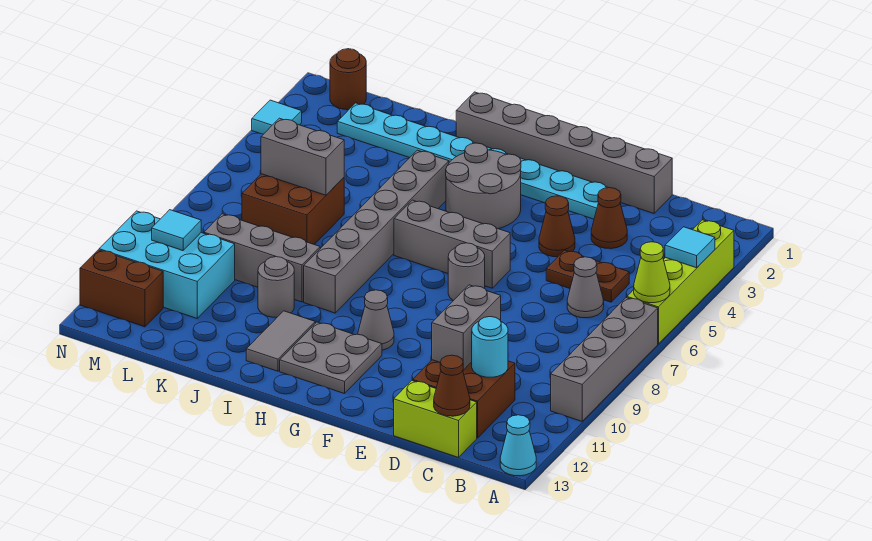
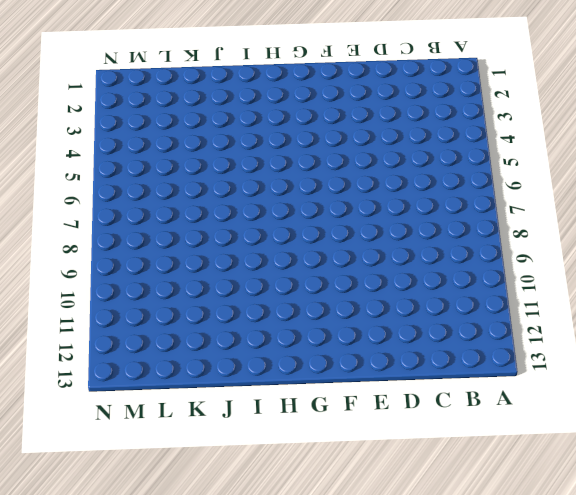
none -> lime brick A3:A6 level 1
none -> grey brick A7:A10 level 1
none -> cyan cone A13 level 1
none -> brown plate C5:D5 level 1

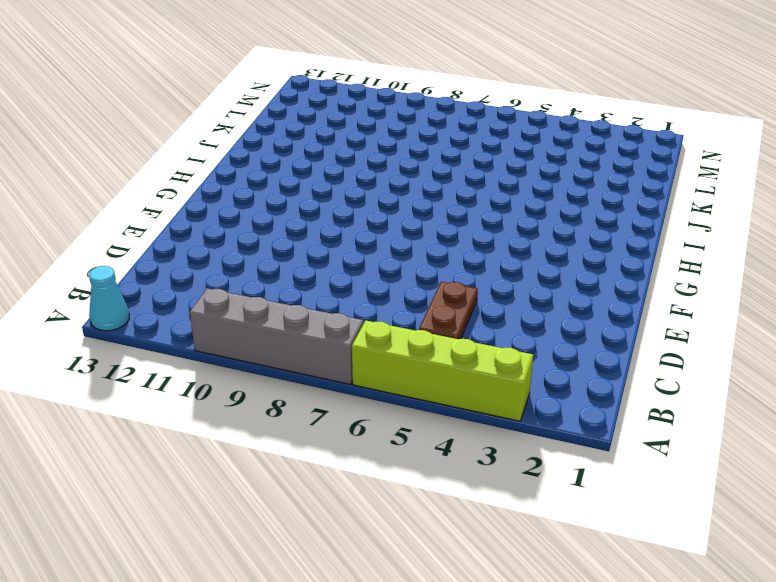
none -> grey cone C6 level 1
none -> brown brick C11:D12 level 1
none -> lime brick C13:D13 level 1
none -> grey brick D1:I1 level 1

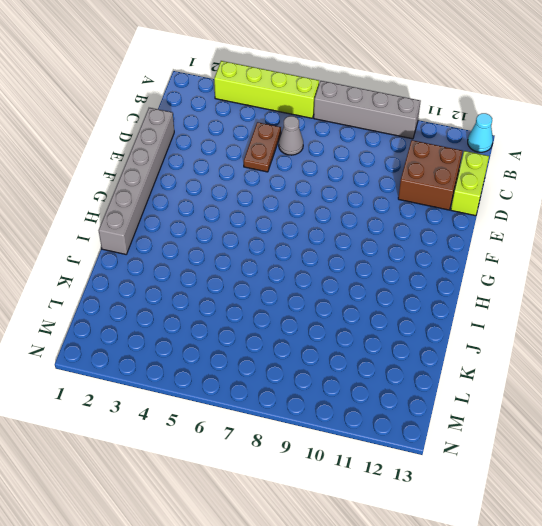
none -> brown cone D3 level 1
none -> cyan plate E2:L2 level 1
none -> brown cone E4 level 1
none -> grey brick F6:H6 level 1

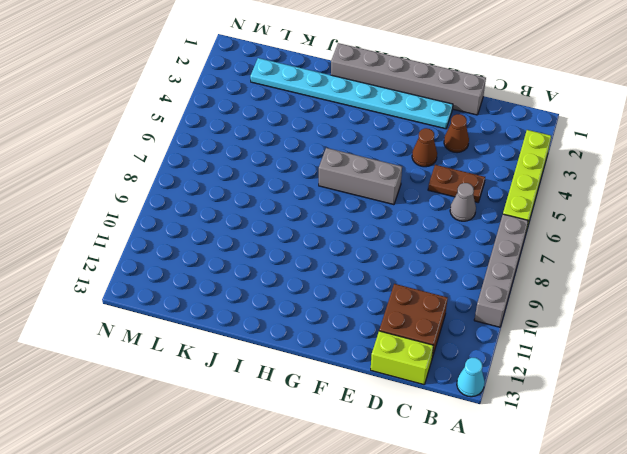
none -> grey round brick F7 level 1
none -> grey round brick G3:H4 level 1
none -> grey cone G10 level 1
none -> grey plate G11:H12 level 1

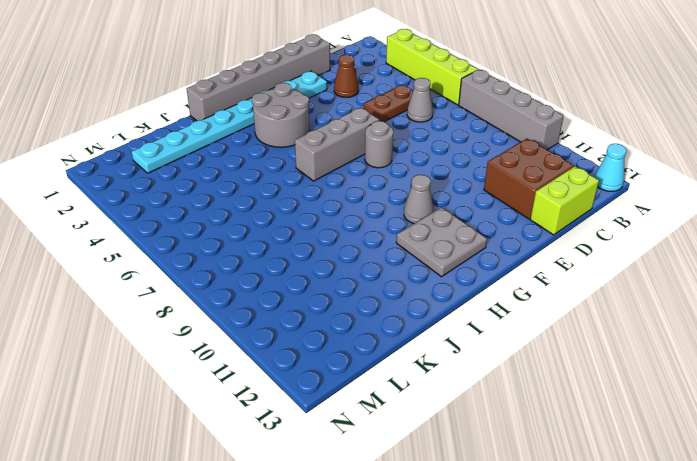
none -> brown cone E4 level 1
none -> grey brick I4:I9 level 1
none -> grey tile I11:I12 level 1
none -> grey brick J9:L9 level 1

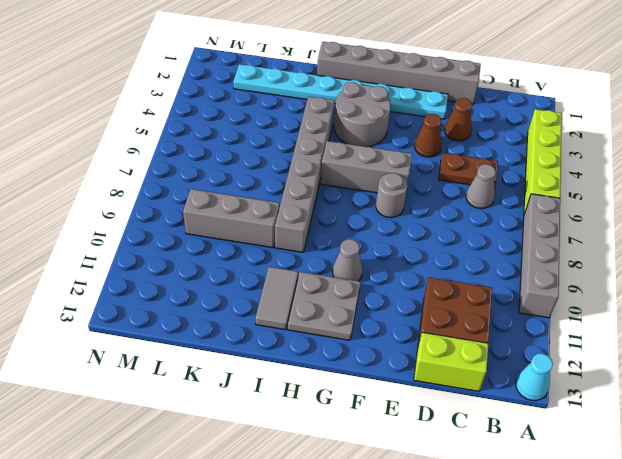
none -> grey round brick J10 level 1
none -> brown brick K6:L7 level 1
none -> cyan brick L10:N11 level 1
none -> brown round brick M1 level 1

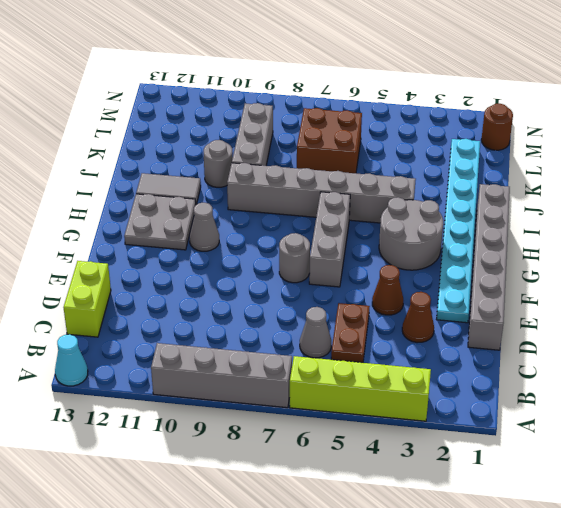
none -> brown brick C11:D12 level 1
none -> cyan brick L10:N11 level 1
none -> brown brick M12:N12 level 1
none -> cyan tile N3 level 1

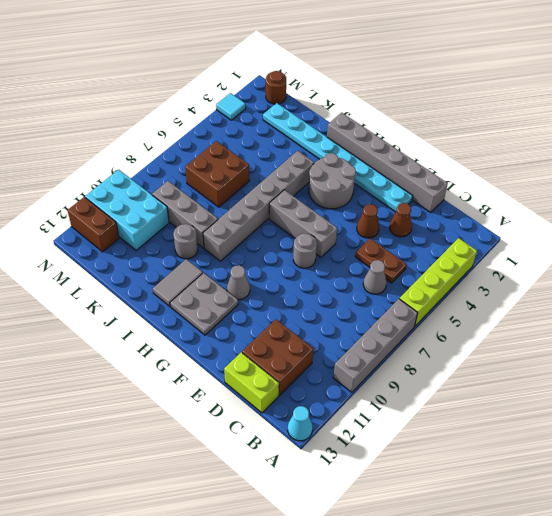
none -> cyan tile A4 level 2
none -> lime cone A6 level 2
none -> cyan round brick C11 level 2
none -> brown cone C13 level 2

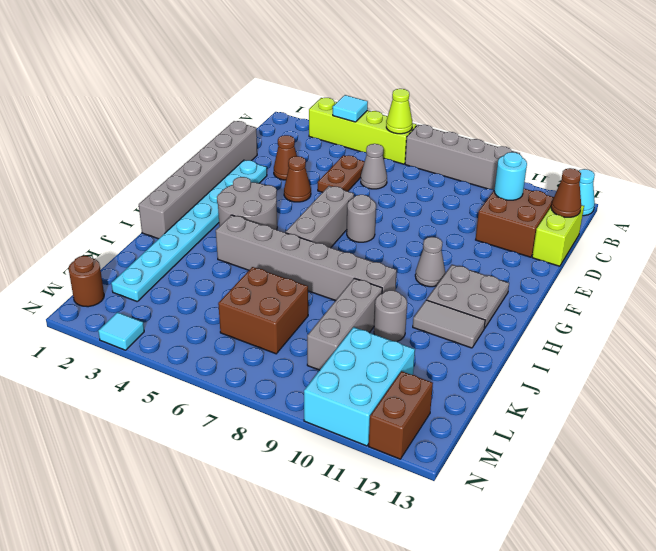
none -> grey brick D10:D11 level 2
none -> grey brick K6:L6 level 2
none -> cyan tile M10 level 2

